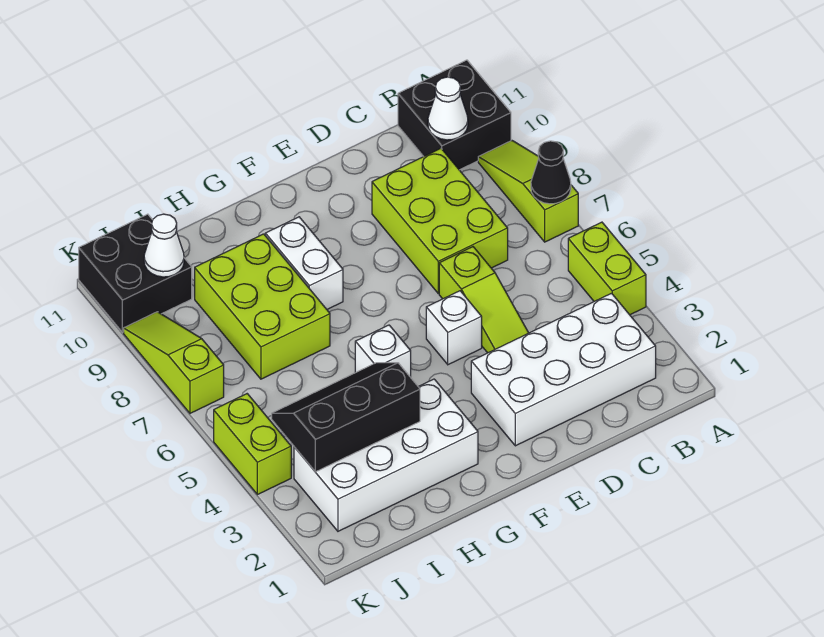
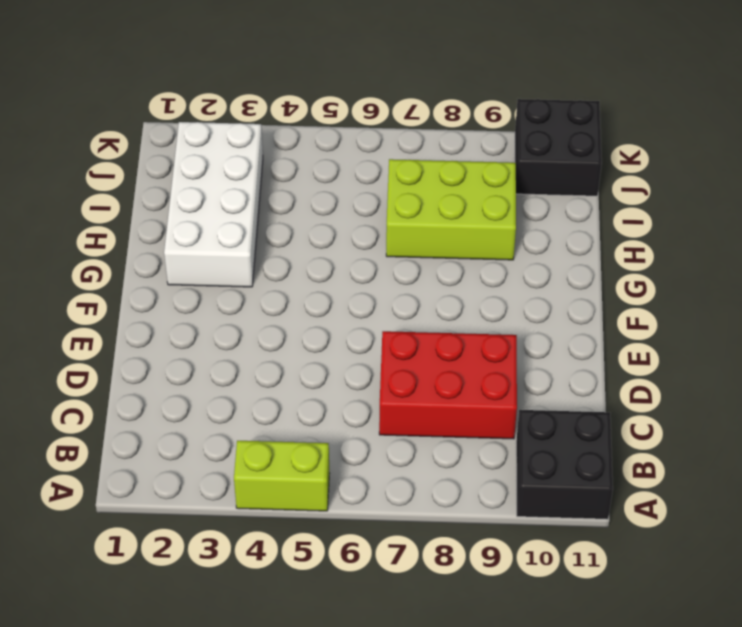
red brick C7:D9 level 1 -> lime brick C7:D9 level 1
none -> lime slope A7:A9 level 1 top 7
none -> white brick B2:E3 level 1
none -> lime slope D4:D6 level 1 top 6

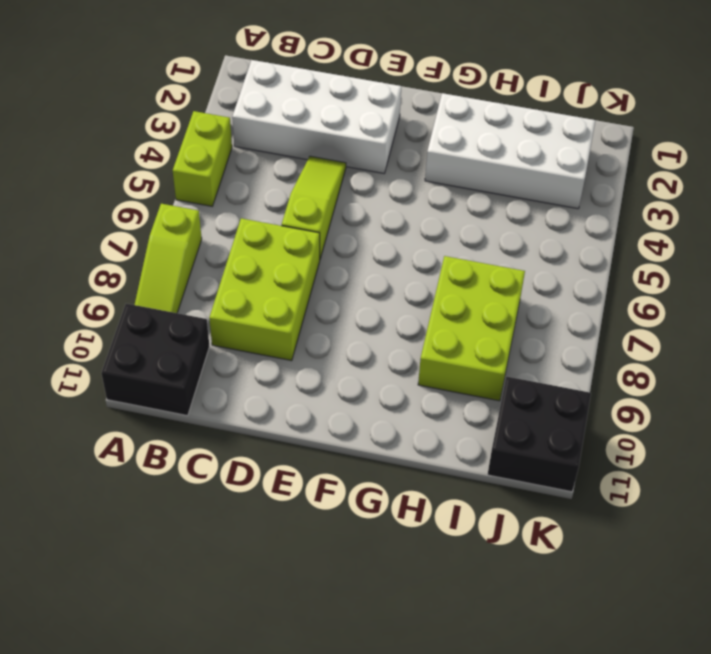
none -> white brick E5 level 1
none -> white brick G5 level 1
none -> white brick G8:G9 level 1

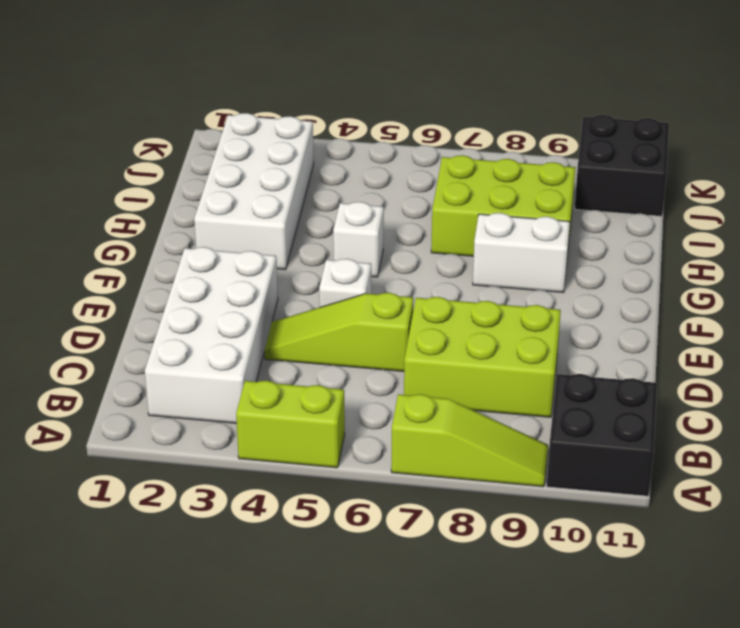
none -> lime brick K4:K5 level 1
none -> lime slope K7:K9 level 1 top 7
none -> black cone A7 level 2

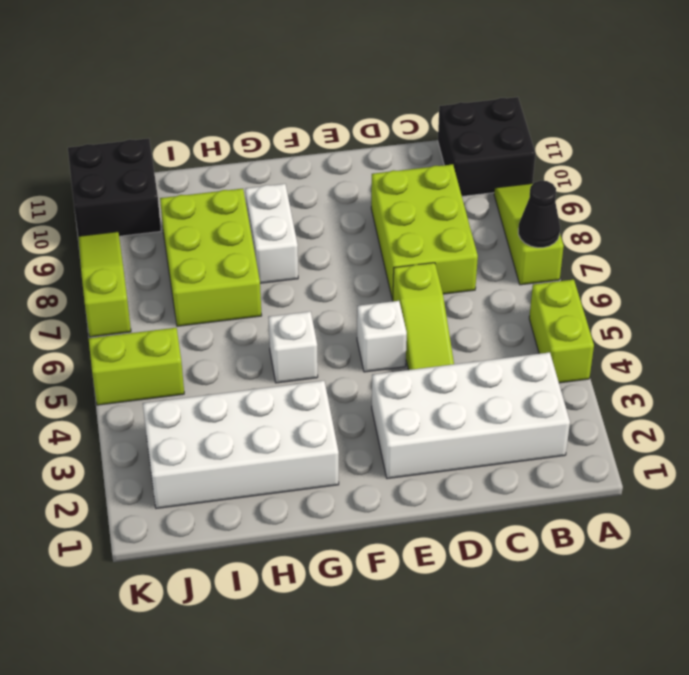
lime brick J5:K5 level 1 -> lime brick K4:K5 level 1
none -> white cone B10 level 2
none -> black slope H3:J4 level 2 top 3
none -> white cone J10 level 2

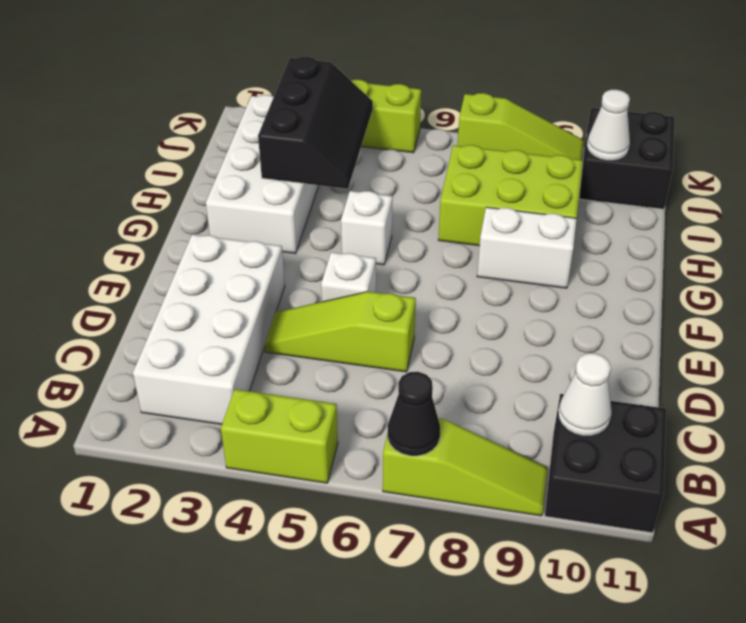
none -> lime brick C7:D9 level 1

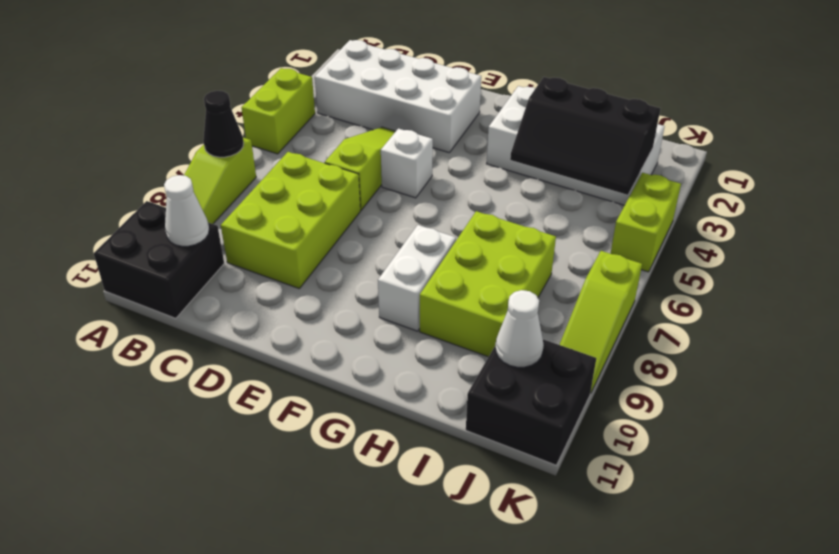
none -> white brick G5 level 1

